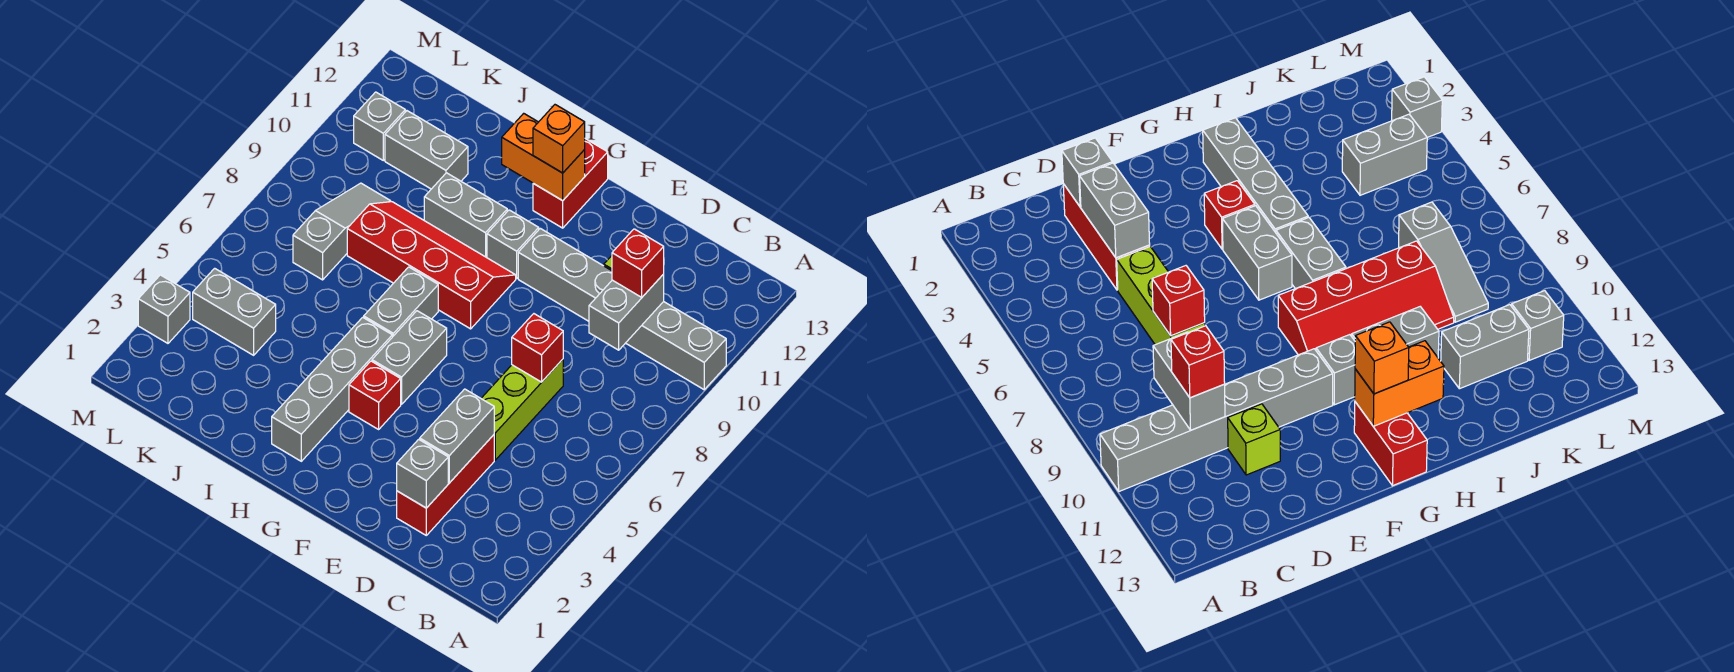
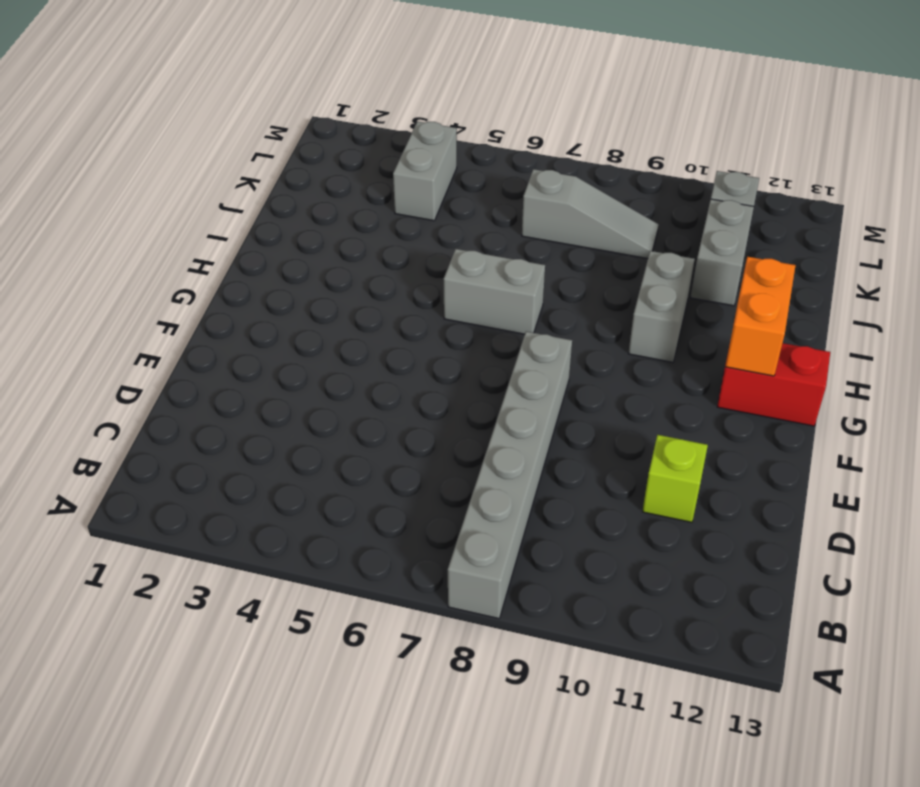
grey brick A8:F8 level 1 -> grey brick A10:F10 level 1
none -> red brick D2:D4 level 1
none -> lime brick D5:D7 level 1
none -> red brick G4 level 1

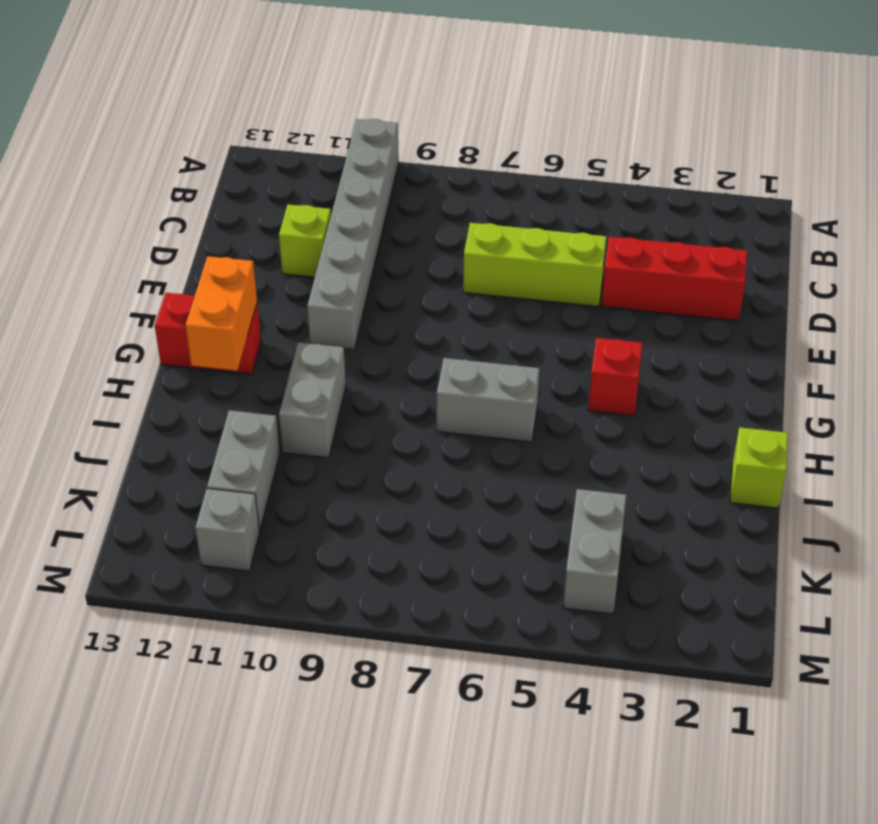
lime brick I1 level 1 -> none
none -> grey brick G5:G6 level 1
none -> red slope G8:J9 level 1 top 8
none -> grey brick G10 level 1

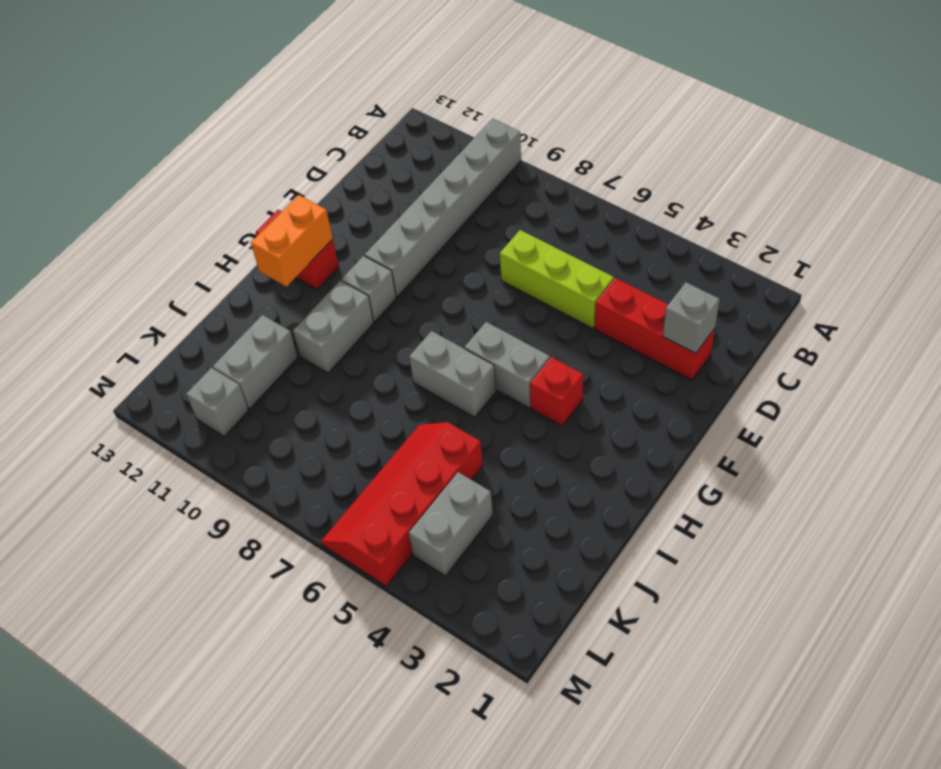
red slope J5:M6 level 1 top 5 -> red slope G8:J9 level 1 top 8
none -> lime brick D11 level 1
none -> grey brick H2:H5 level 1
none -> grey slope K7:K9 level 1 top 7

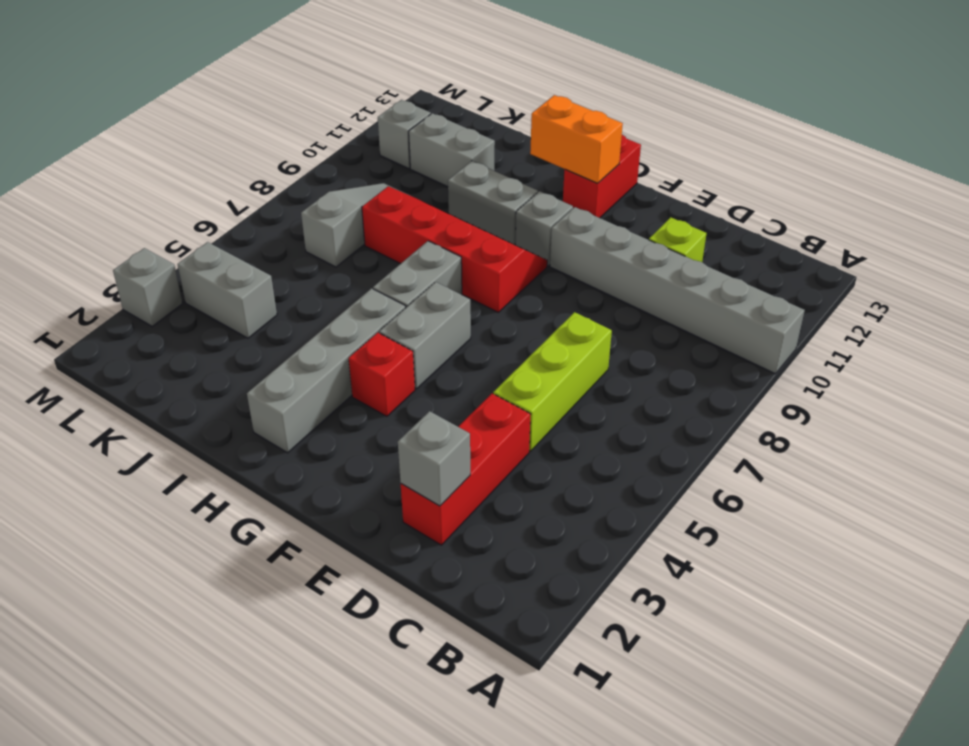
none -> grey brick C9:C10 level 2
none -> grey brick D3:D4 level 2
none -> red brick D7 level 2

